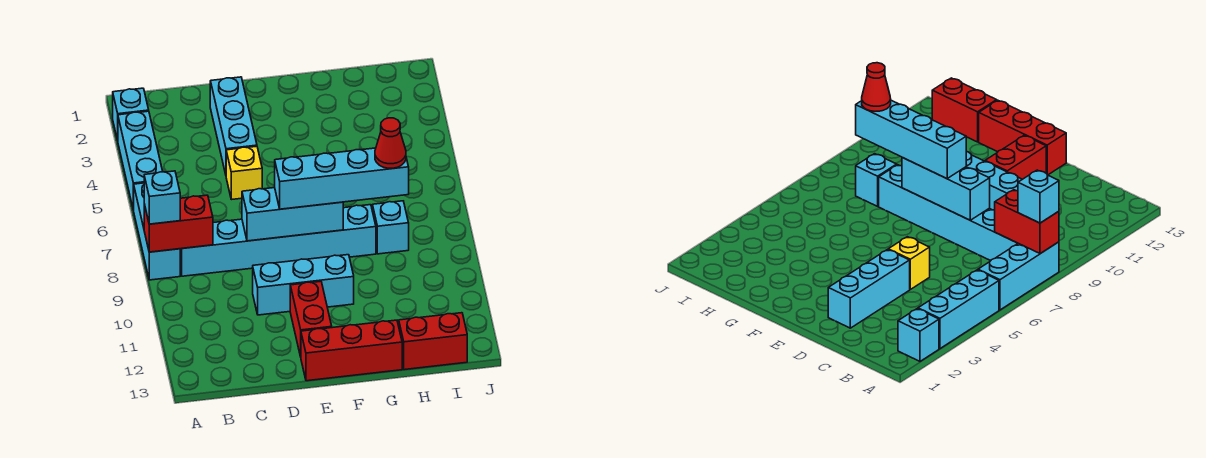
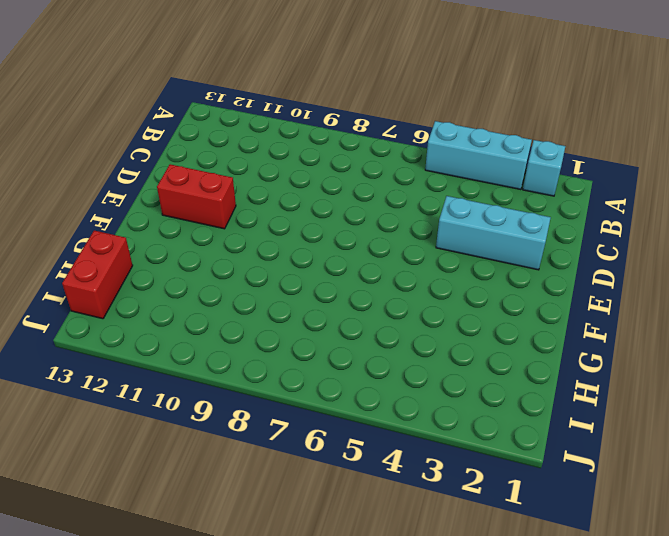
none -> cyan brick A6:A8 level 1
none -> cyan brick B8:G8 level 1
none -> yellow brick D5 level 1

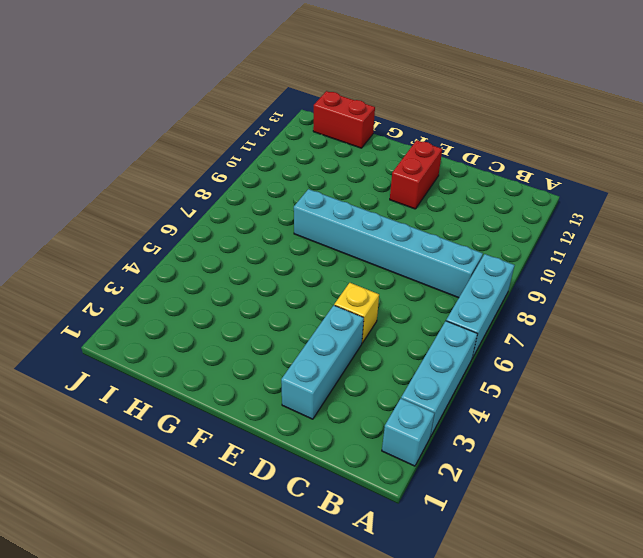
none -> cyan brick D10:F10 level 1
none -> red brick E13:G13 level 1
none -> cyan brick H8 level 1

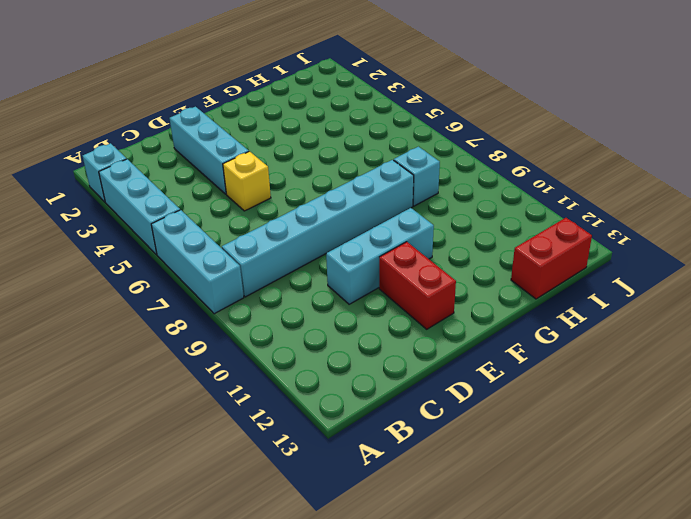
none -> red brick E13:G13 level 1
none -> red brick A8:B8 level 2
none -> cyan brick D8:F8 level 2

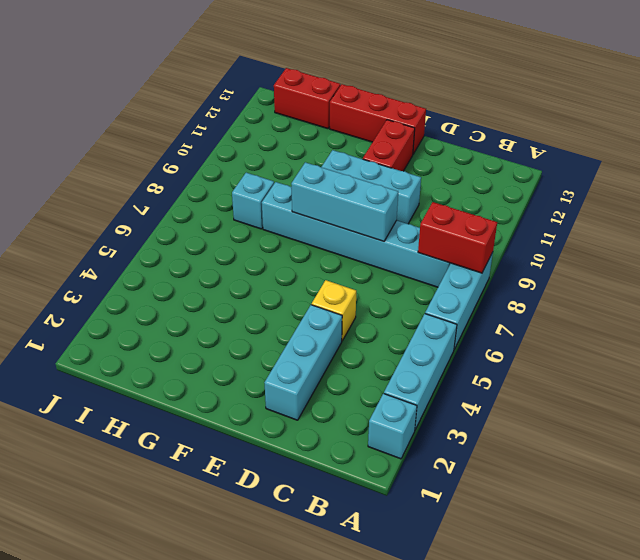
none -> cyan brick A8 level 3
none -> cyan brick E8:H8 level 3
none -> red cone H8 level 4

